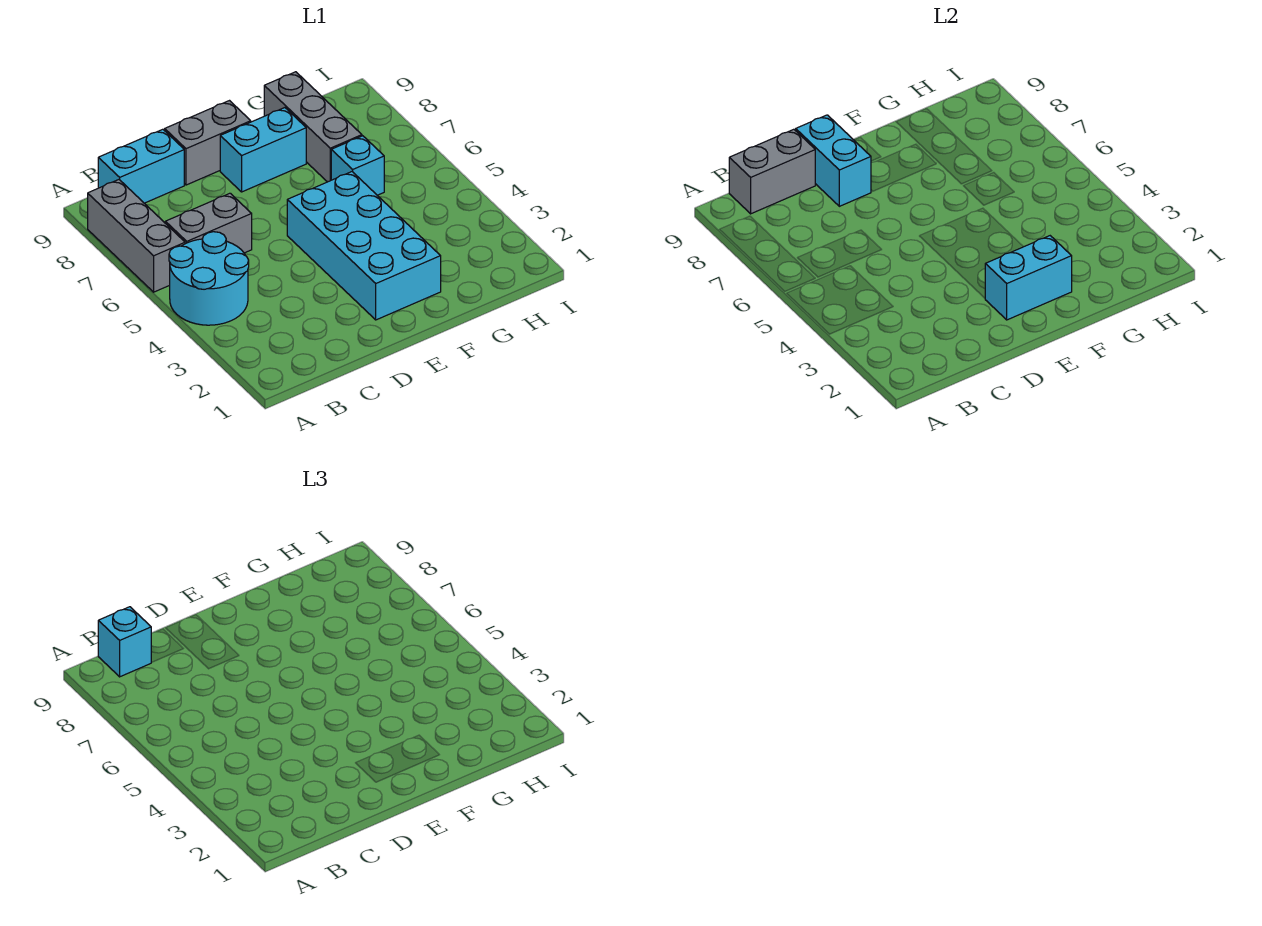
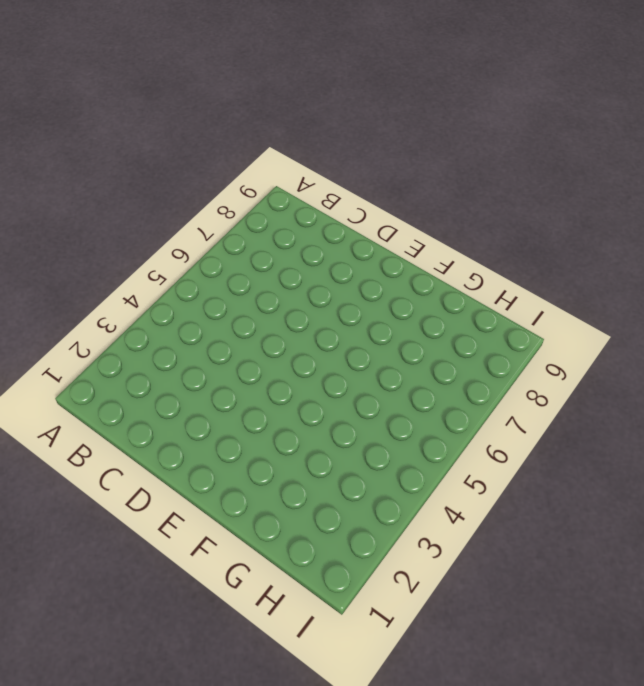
none -> cyan round brick A4:B5 level 1
none -> grey brick A6:A8 level 1
none -> grey brick B6:C6 level 1

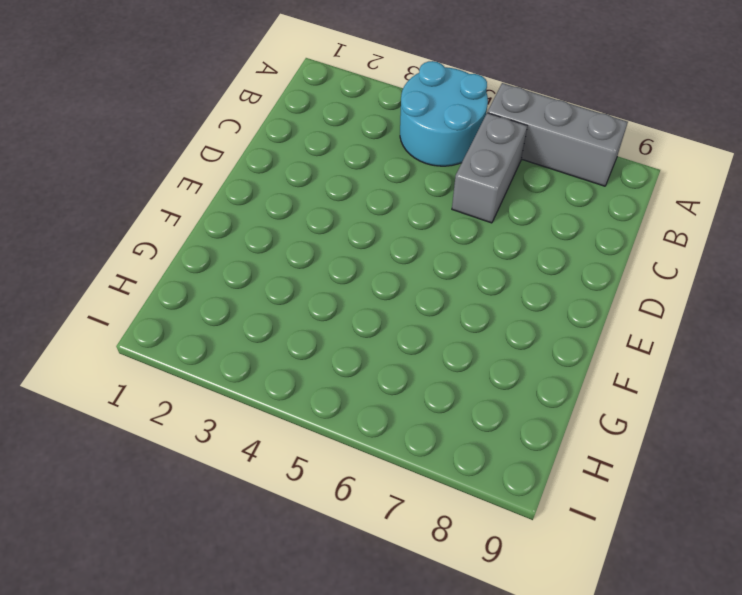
none -> cyan brick B9:C9 level 1
none -> grey brick D9:E9 level 1
none -> cyan brick E2:F5 level 1

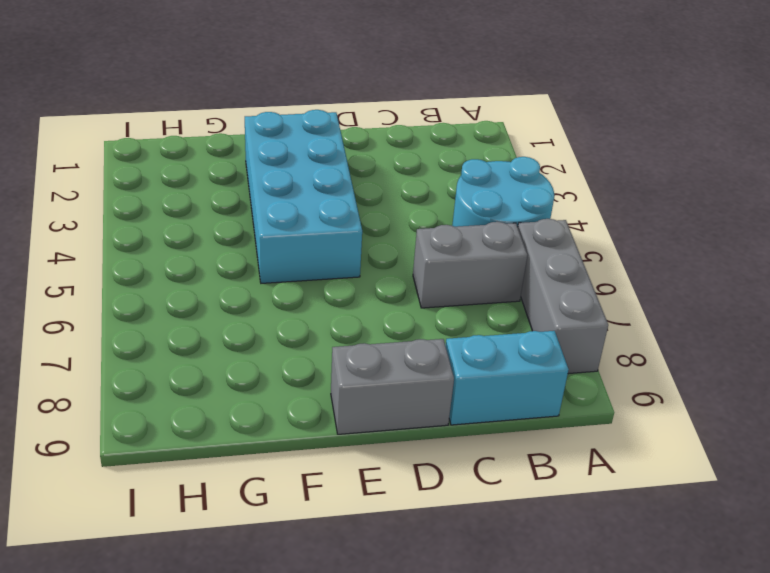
none -> cyan brick E8:F8 level 1
none -> cyan brick G6 level 1
none -> grey brick G7:G9 level 1

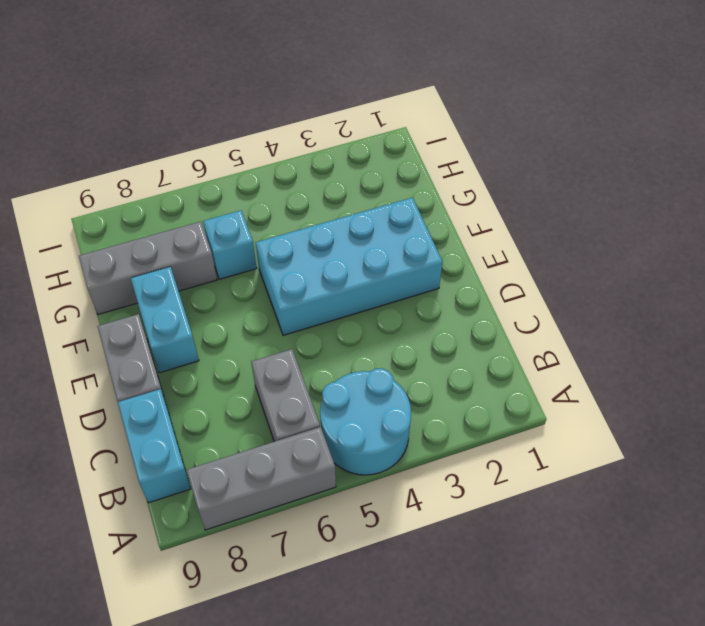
none -> grey brick B9:C9 level 2
none -> cyan brick D8:D9 level 2
none -> cyan brick E2:F2 level 2

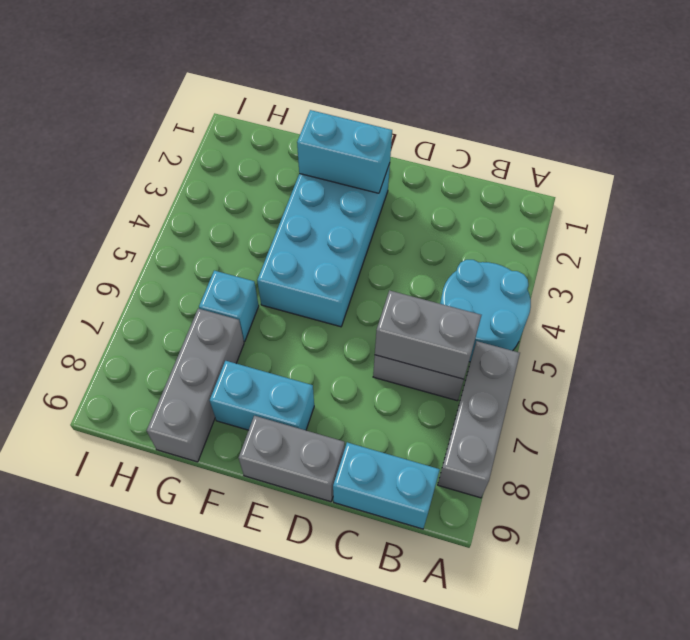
grey brick B6:C6 level 2 -> grey brick B9:C9 level 2
none -> cyan brick D8:D9 level 2
none -> cyan brick B9 level 3

